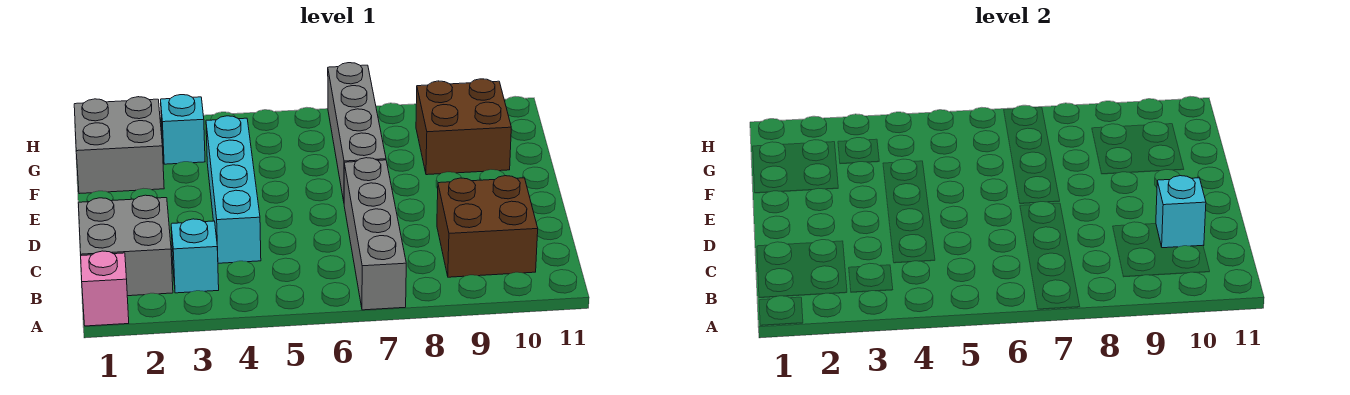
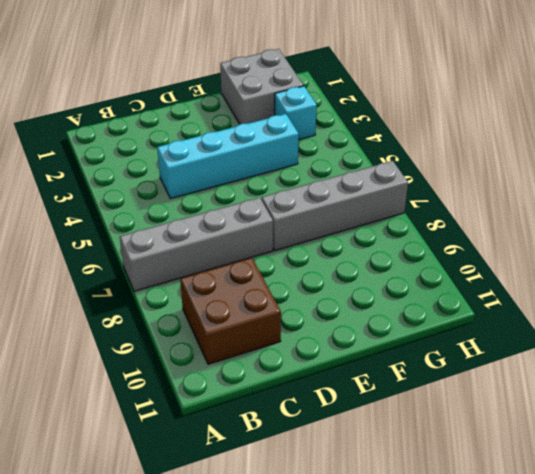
none -> pink brick A1 level 1
none -> grey brick B1:C2 level 1

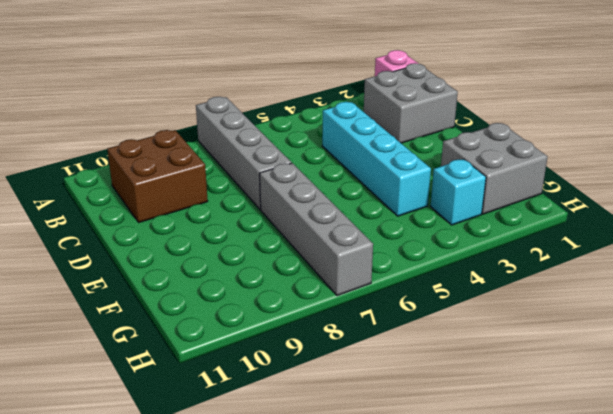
none -> cyan brick B3 level 1
none -> brown brick F9:G10 level 1

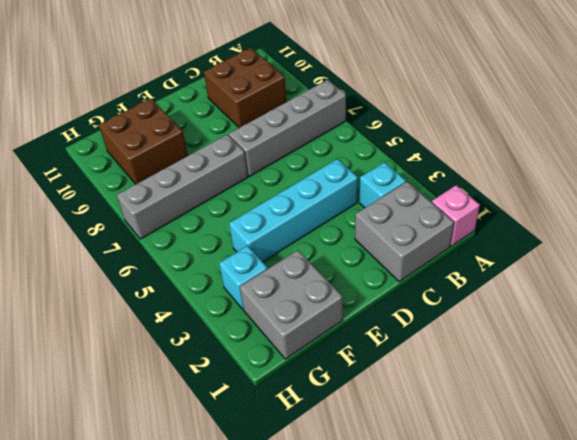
none -> cyan brick C10 level 2

